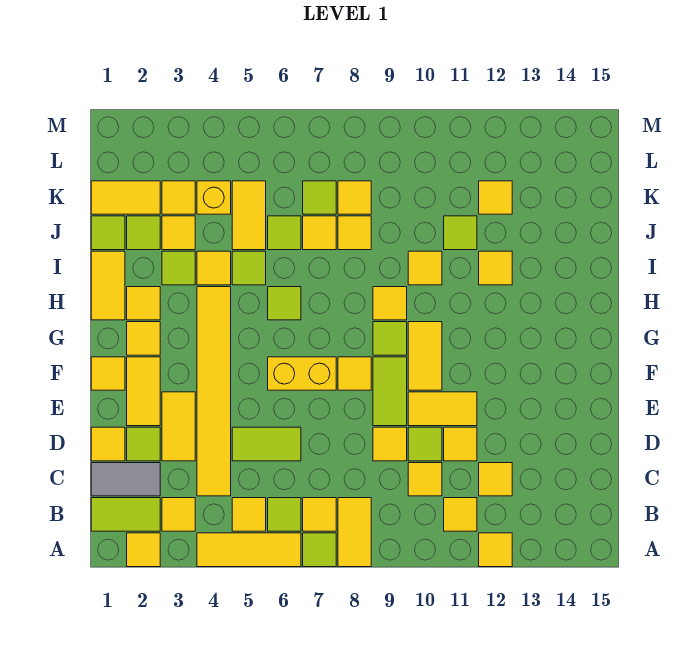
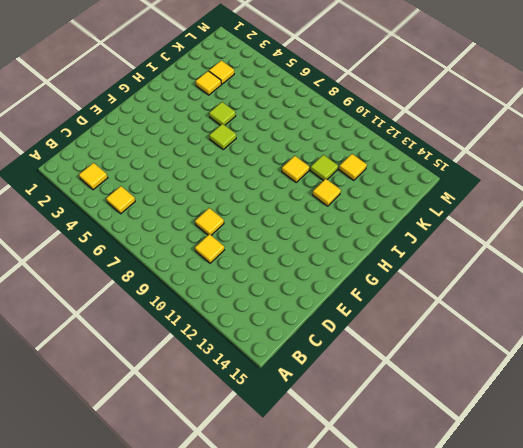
none -> yellow tile A2 level 1
none -> yellow tile A4:A6 level 1
none -> lime tile A7 level 1
none -> yellow tile A8:B8 level 1

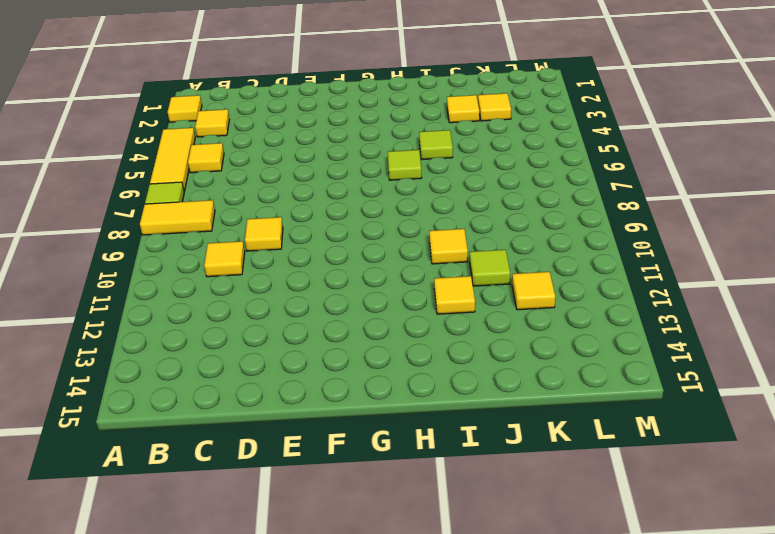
none -> yellow tile A12 level 1
none -> lime tile B1:B2 level 1
none -> lime tile B6 level 1
none -> yellow tile B7 level 1

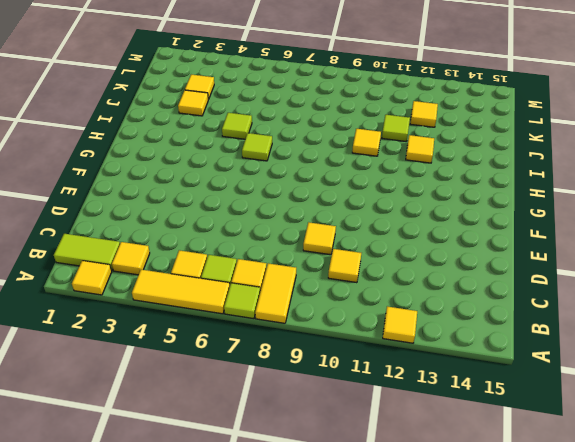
none -> yellow tile B11 level 1
none -> grey tile C1:C2 level 1
none -> yellow tile C4:H4 level 1
none -> yellow tile C12 level 1

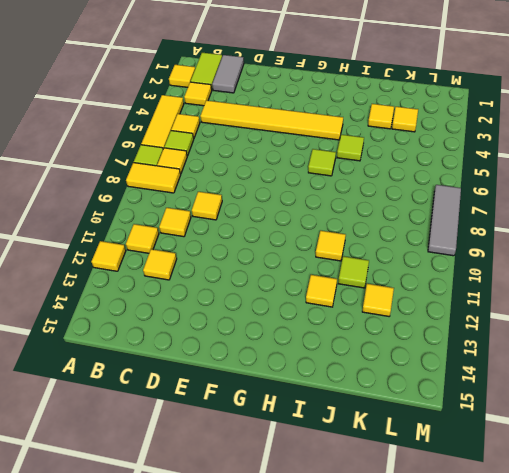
grey tile M7:M9 level 1 -> none
none -> yellow tile D1 level 1
none -> lime tile D2 level 1
none -> yellow tile D3:E3 level 1
none -> lime tile D5:D6 level 1

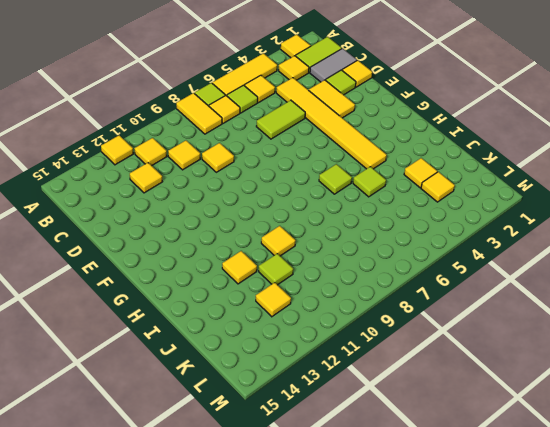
none -> lime tile D10 level 1
none -> yellow tile D11 level 1
none -> yellow tile E2:F2 level 1
none -> lime tile E9:F9 level 1

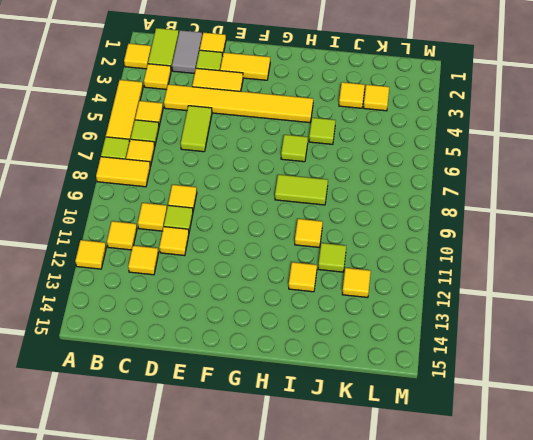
lime tile H8:I8 level 1 -> lime tile E9:F9 level 1
none -> yellow tile E10:E11 level 1
none -> yellow tile F1 level 1
none -> yellow brick F6:F7 level 1
none -> yellow tile F8 level 1

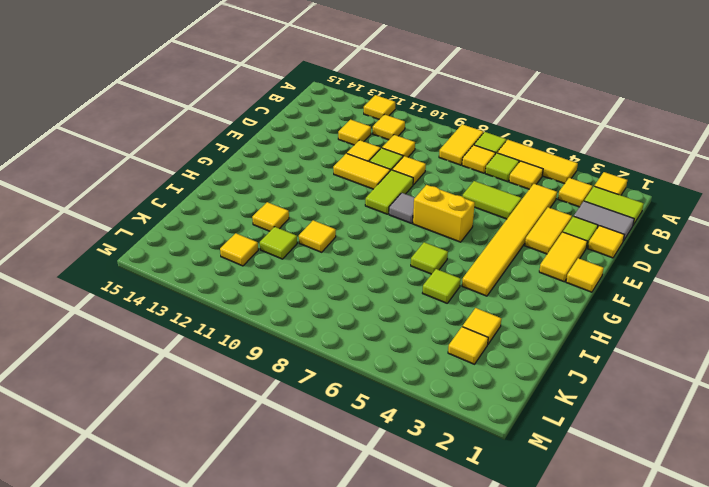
grey tile F8 level 1 -> yellow tile F8 level 1
none -> yellow tile F10:G10 level 1
none -> yellow tile G2 level 1
none -> lime tile G9 level 1
none -> yellow tile H1:I1 level 1

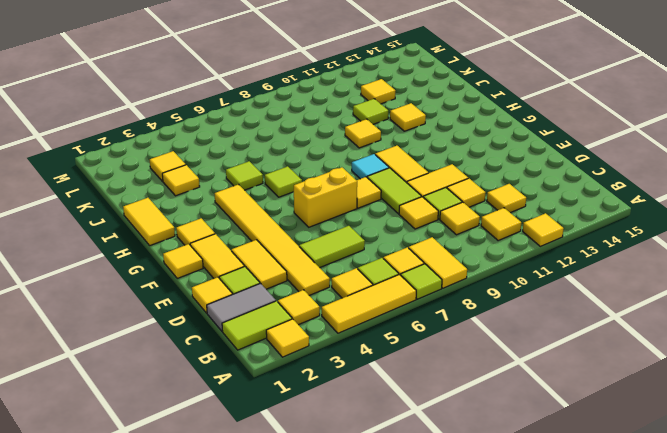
cyan tile G9 level 1 -> lime tile G9 level 1
none -> yellow tile H2 level 1
none -> yellow tile H9 level 1
none -> lime tile I3 level 1
none -> yellow tile I4 level 1

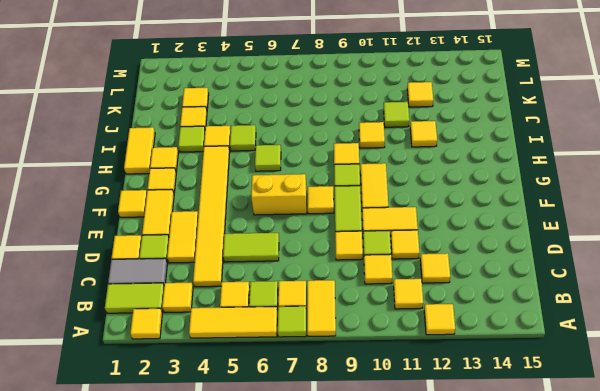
none -> lime tile J1 level 1
none -> lime tile J2 level 1
none -> yellow tile J5:K5 level 1
none -> lime tile J6 level 1

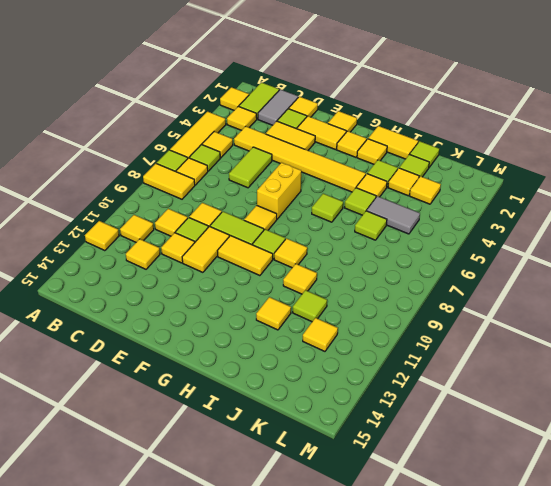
grey tile J5:K5 level 1 -> yellow tile J5:K5 level 1
none -> yellow tile J7 level 1
none -> yellow tile J8 level 1
none -> yellow tile K1:K2 level 1
none -> yellow brick K4 level 1

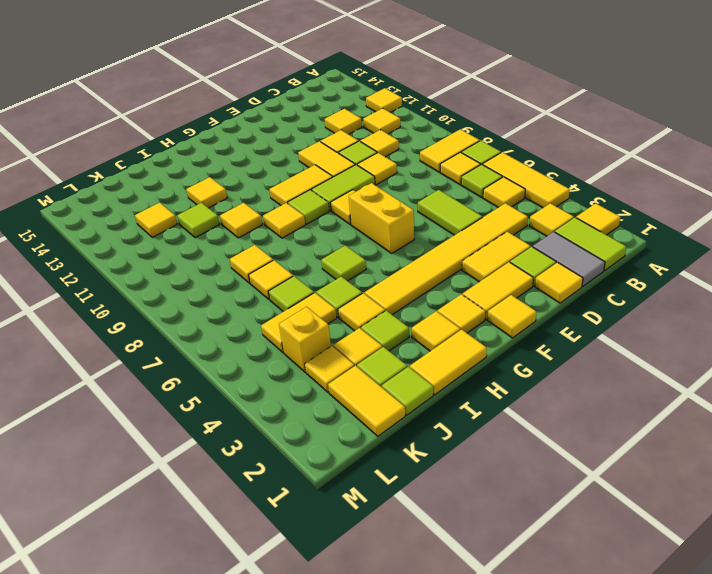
none -> lime tile K7 level 1
none -> yellow tile K8 level 1

